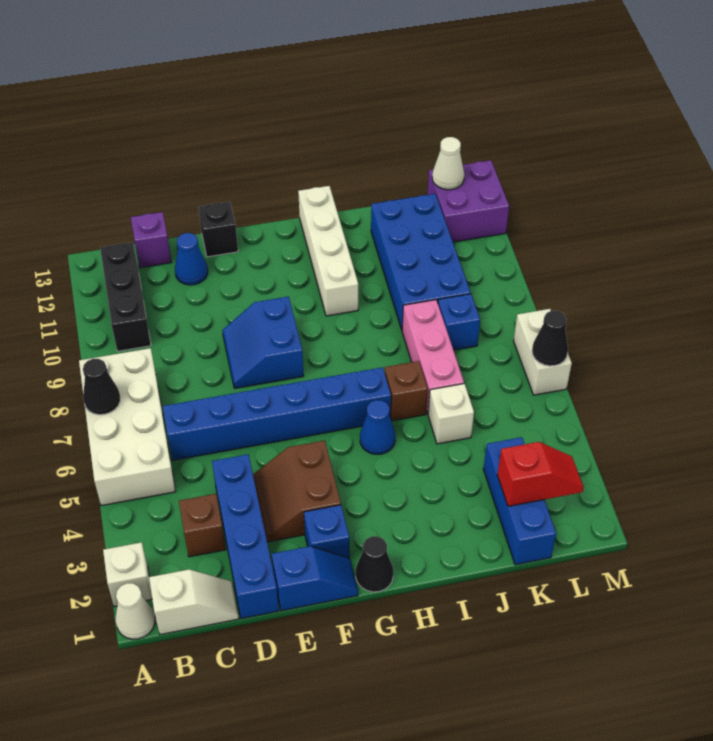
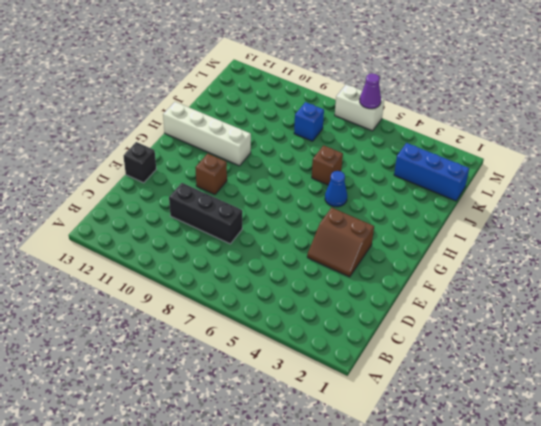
black brick D8:D10 level 1 -> black brick B10:B12 level 1
brown brick F10 level 1 -> brown brick C3 level 1
purple cone M6 level 2 -> black cone M6 level 2
none -> white cone A1 level 1
none -> white brick A2 level 1
none -> white brick A5:B8 level 1
none -> white slope B1:C1 level 1 top B

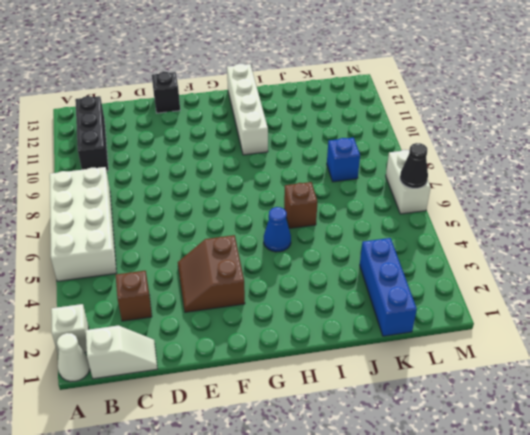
none -> blue brick C6:H6 level 1
none -> purple brick C13 level 1
none -> blue brick D1:D4 level 1
none -> blue cone D12 level 1

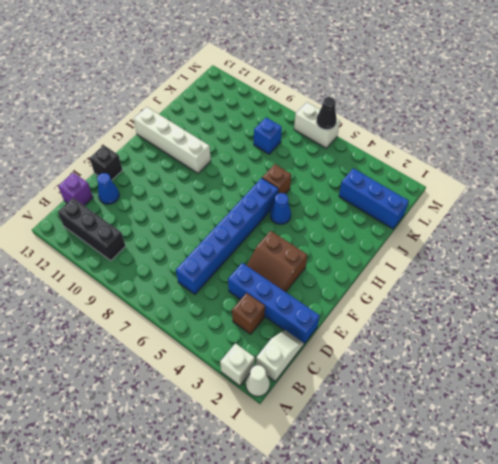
none -> white brick A5:B8 level 1
none -> blue slope E1:F1 level 1 top E
none -> blue slope E8:F9 level 1 top F
none -> blue brick F2 level 1

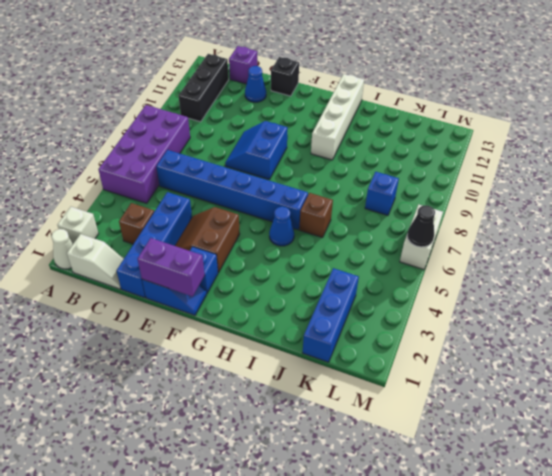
purple brick A5:B8 level 1 -> white brick A5:B8 level 1
purple brick E1:F1 level 2 -> none
none -> black cone G1 level 1
none -> white brick J5 level 1
none -> pink brick J6:J8 level 1
none -> blue brick J9:K12 level 1

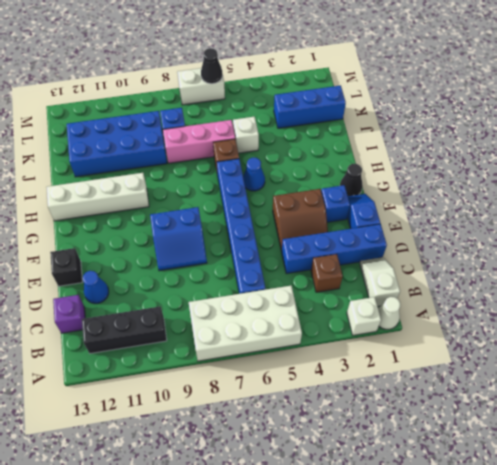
none -> purple brick L12:M13 level 1
none -> black cone A7 level 2
none -> red slope K2:L2 level 2 top K
none -> white cone L13 level 2

